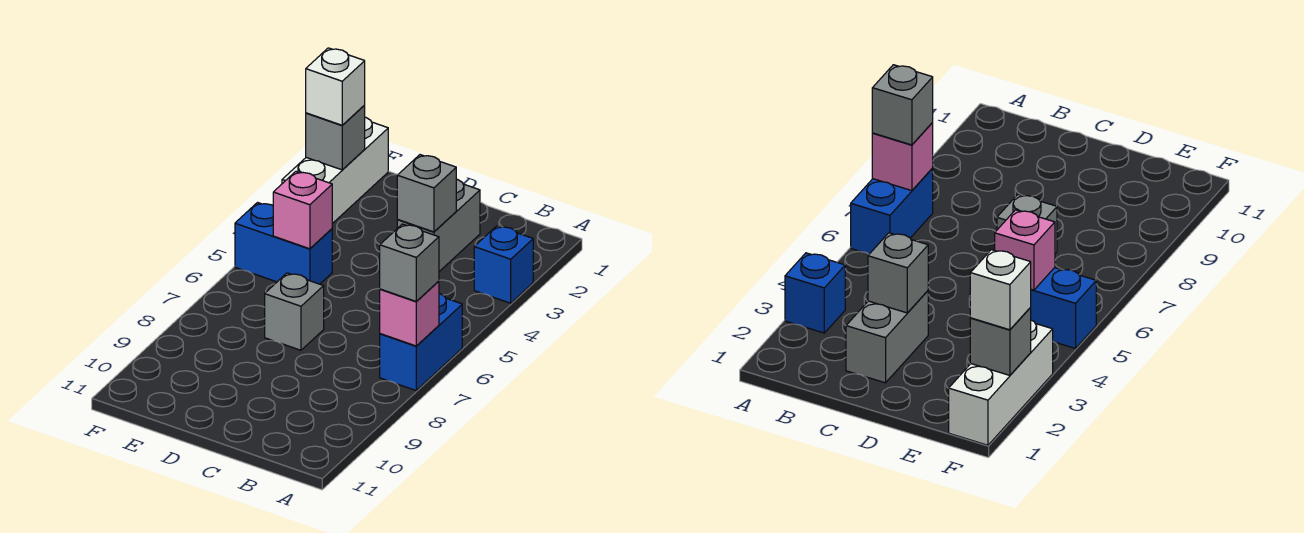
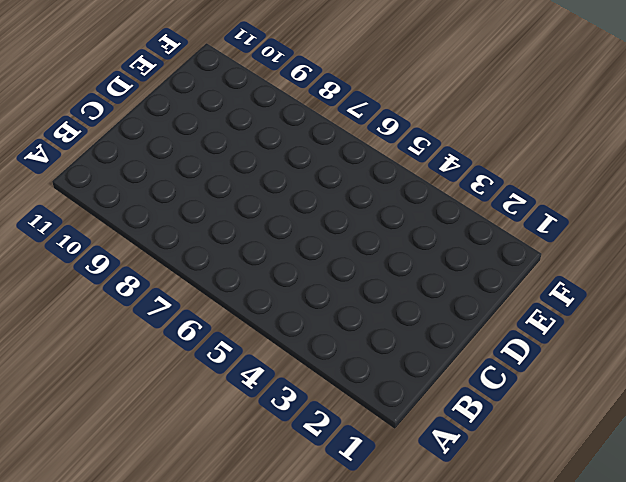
none -> blue brick A3 level 1
none -> blue brick A6:A7 level 1
none -> grey brick C2:C3 level 1

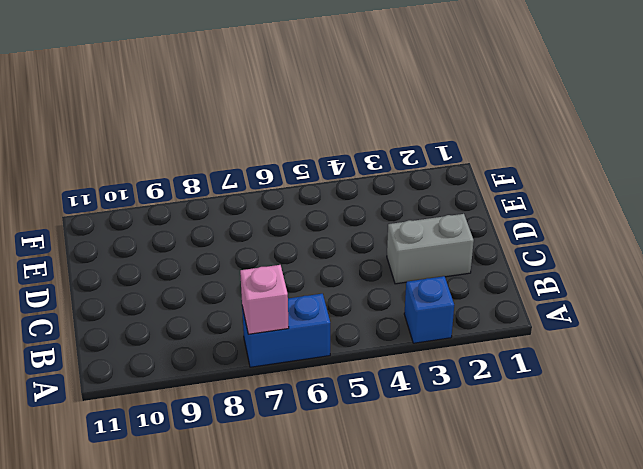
none -> grey brick D7 level 1
none -> blue brick E5:F5 level 1
none -> white brick F1:F3 level 1

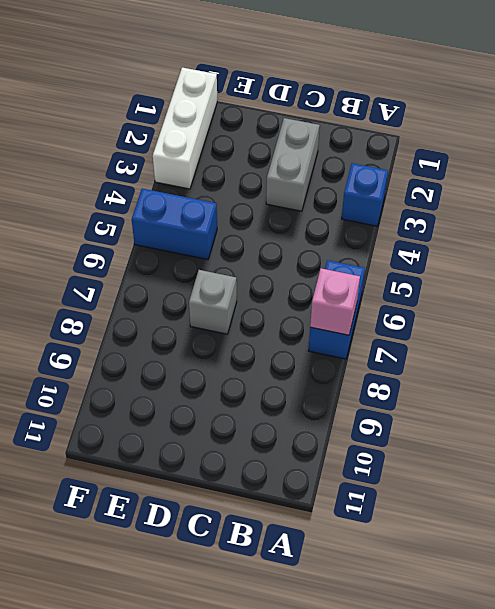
none -> grey brick C3 level 2
none -> pink brick E5 level 2
none -> grey brick F2 level 2

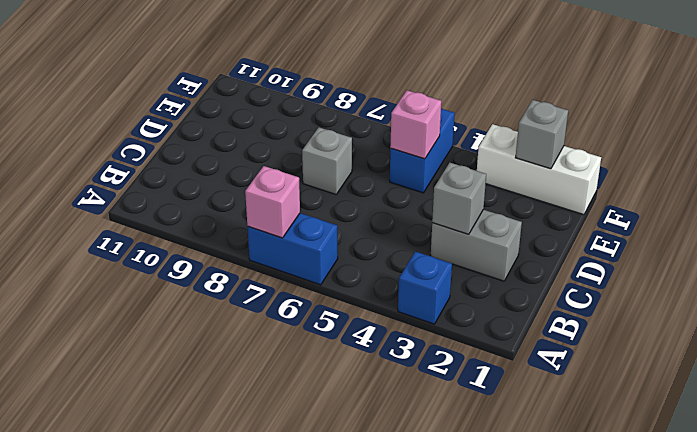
none -> grey brick A7 level 3
none -> white brick F2 level 3

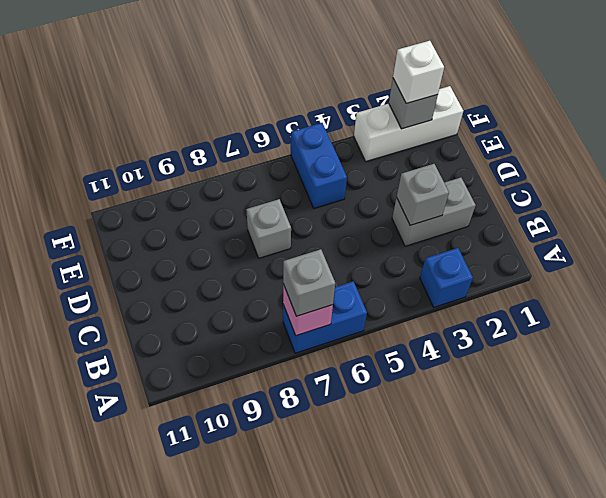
none -> pink brick E5 level 2

